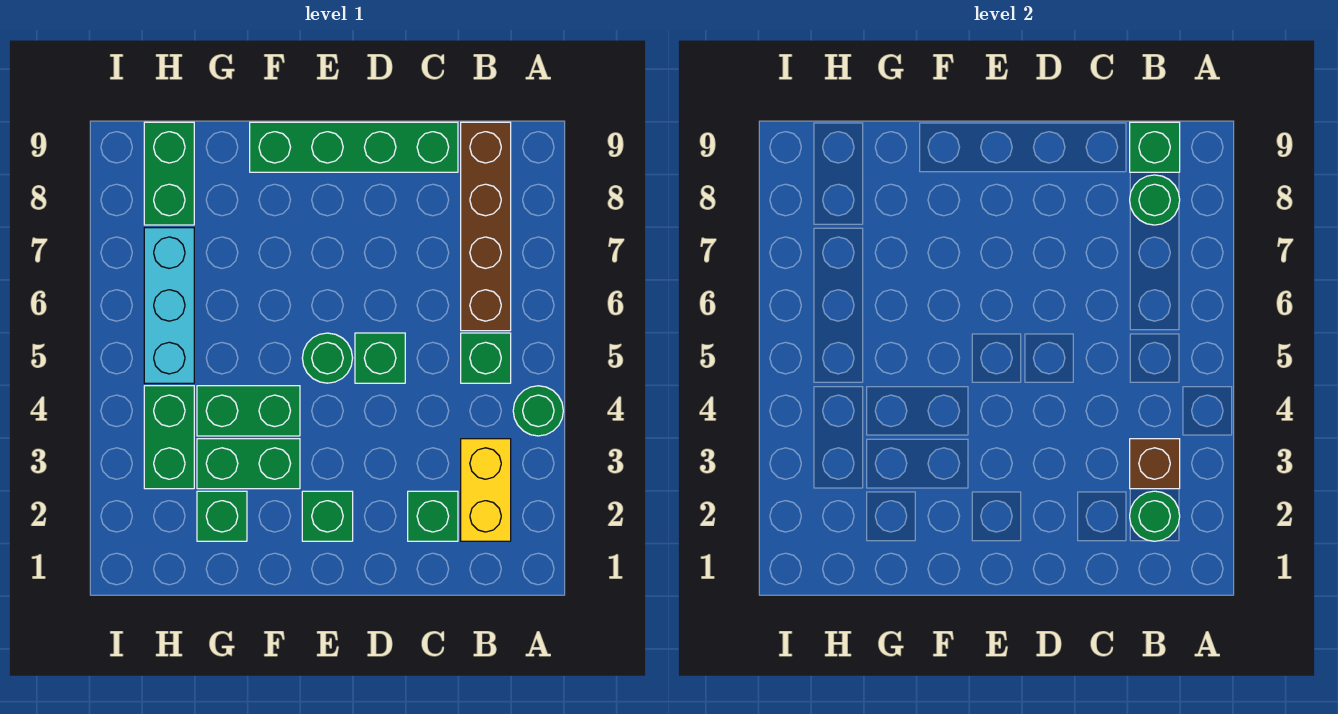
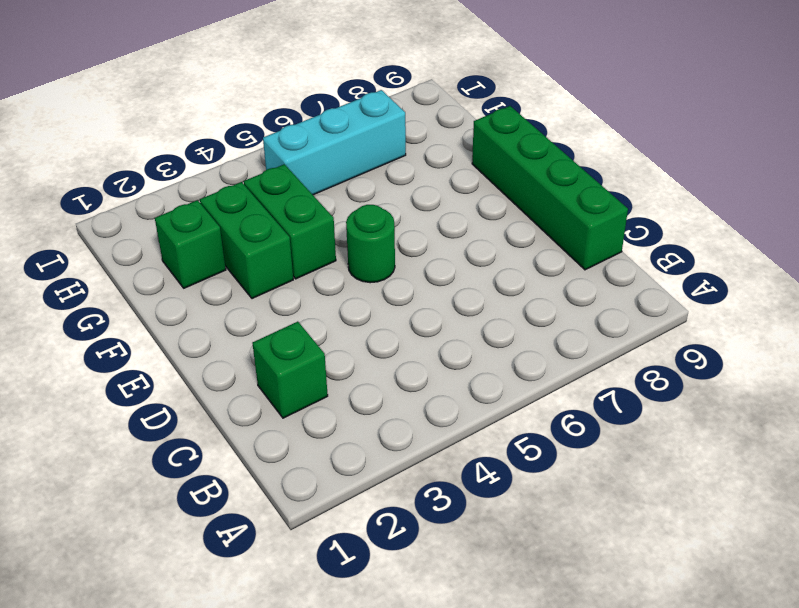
none -> green round brick A4 level 1
none -> yellow brick B2:B3 level 1
none -> green brick B5 level 1

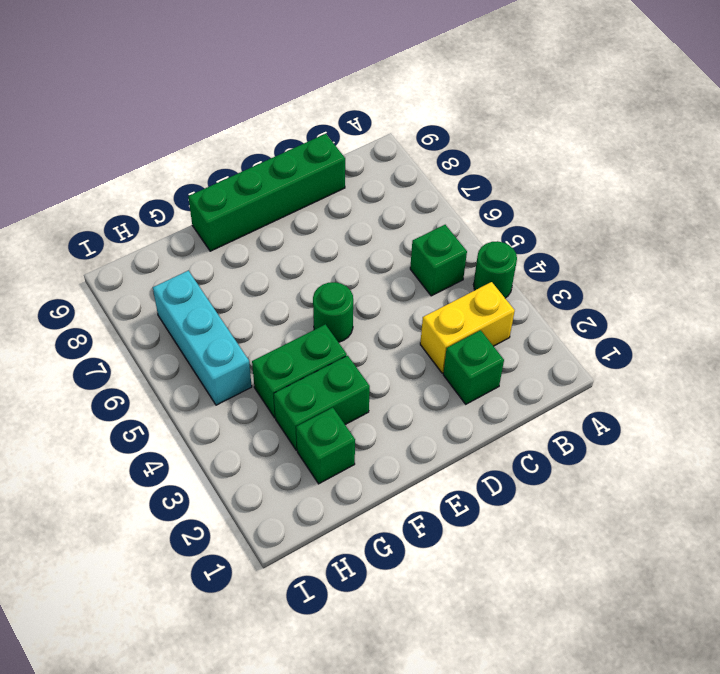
yellow brick B3:C3 level 1 -> yellow brick B2:B3 level 1
none -> brown brick B6:B9 level 1
none -> green brick D5 level 1
none -> green brick E2 level 1

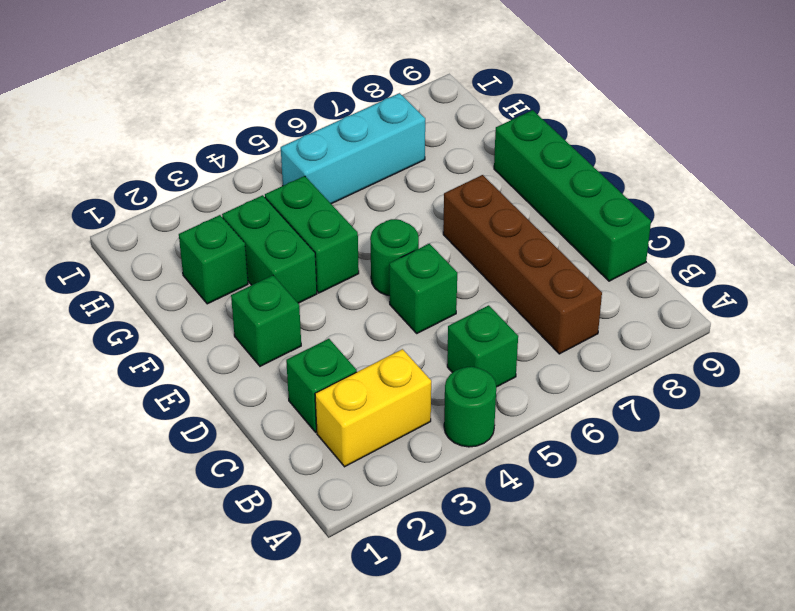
brown brick B7:E7 level 1 -> brown brick B6:B9 level 1
none -> green brick H3:H4 level 1
none -> green brick H8:H9 level 1
none -> green round brick B2 level 2

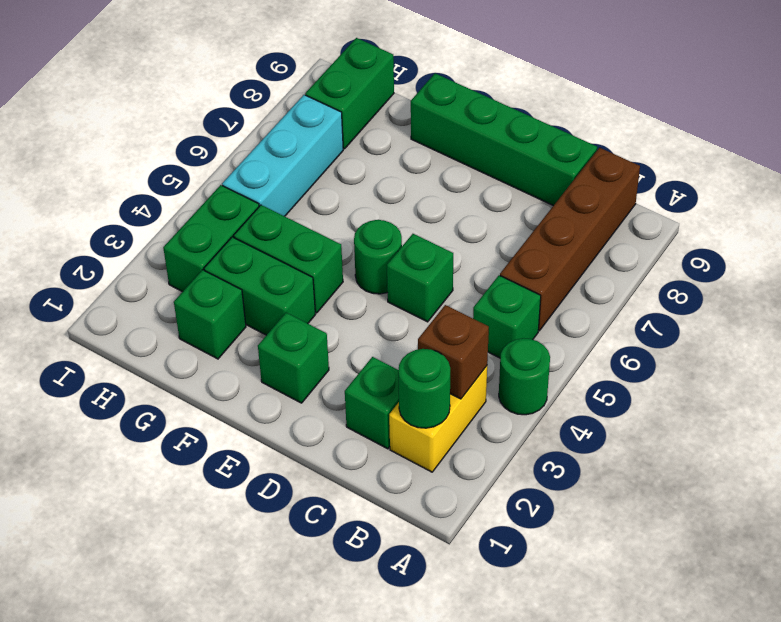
none -> green round brick B8 level 2
none -> green brick B9 level 2

